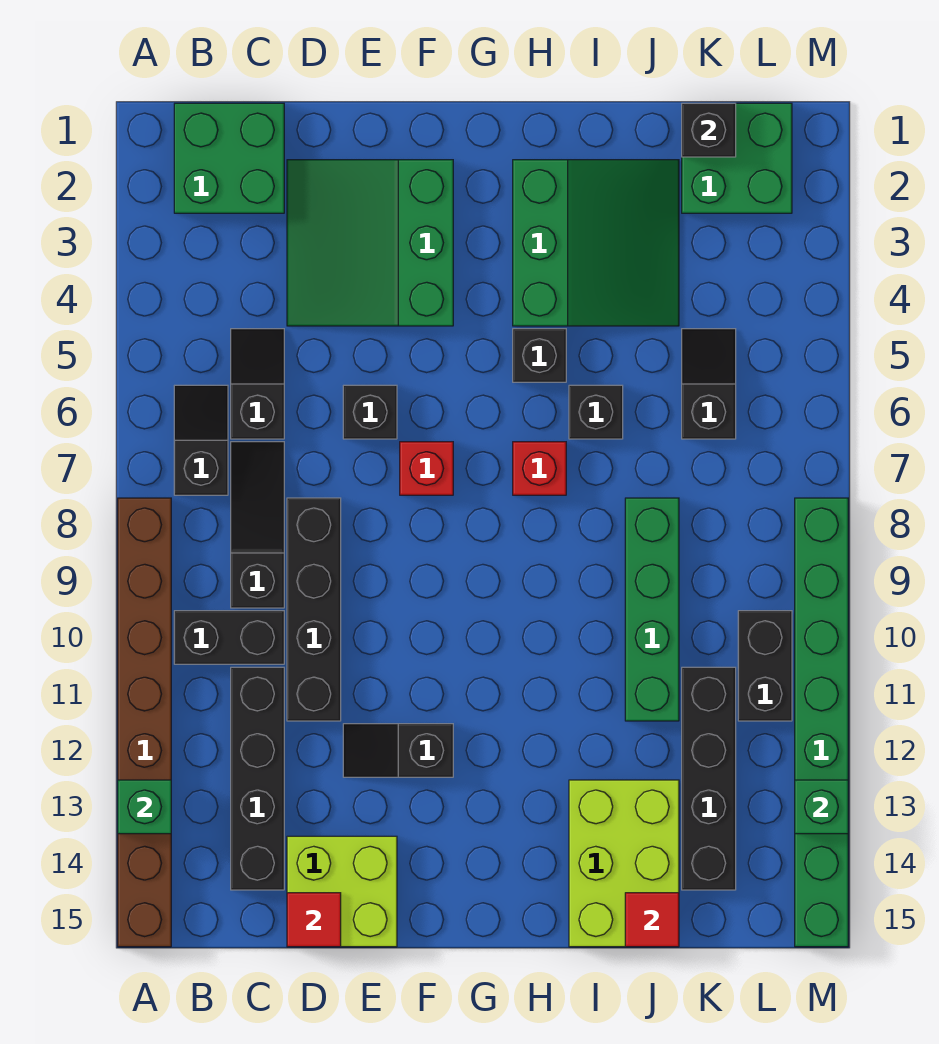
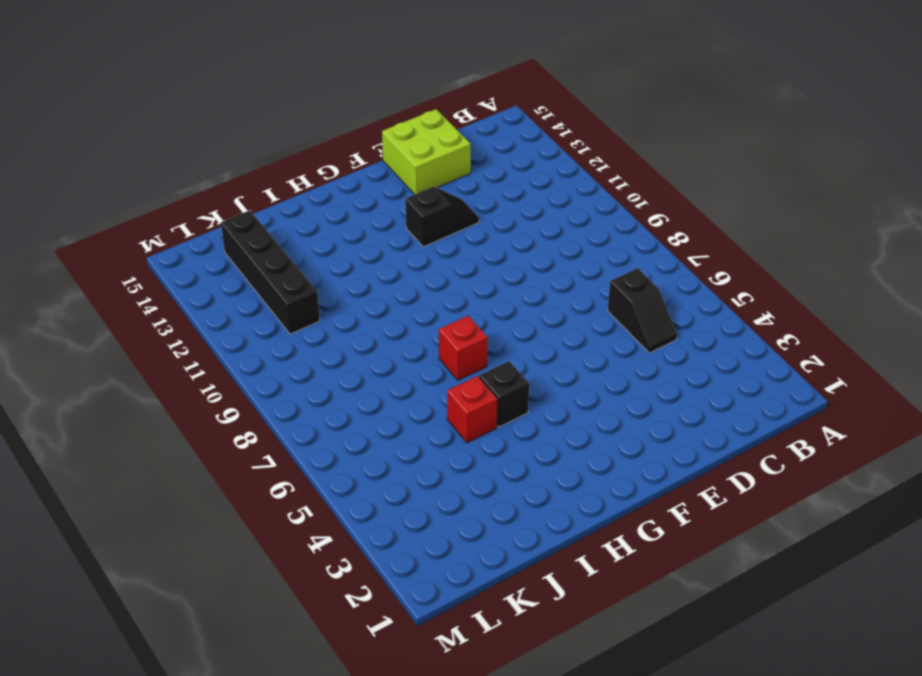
red brick I5 level 1 -> red brick F7 level 1
none -> brown brick A8:A15 level 1
none -> green brick B1:C2 level 1
none -> black slope B6:B7 level 1 top 7

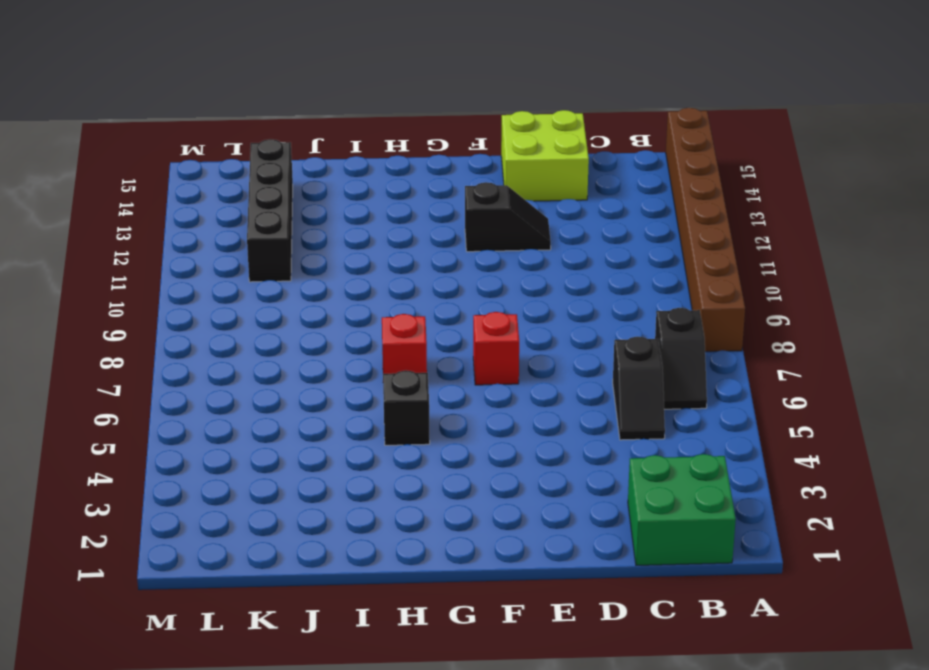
none -> black brick B10:C10 level 1
none -> black slope C7:C9 level 1 top 9
none -> black brick C11:C14 level 1

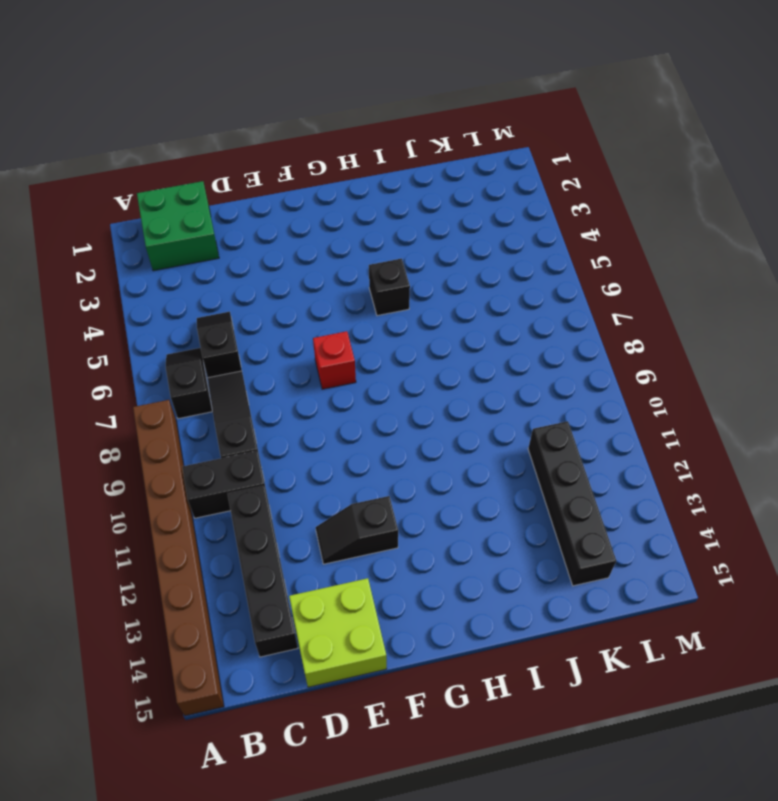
none -> green slope D2:F4 level 1 top F
none -> black brick D8:D11 level 1
none -> black brick E6 level 1

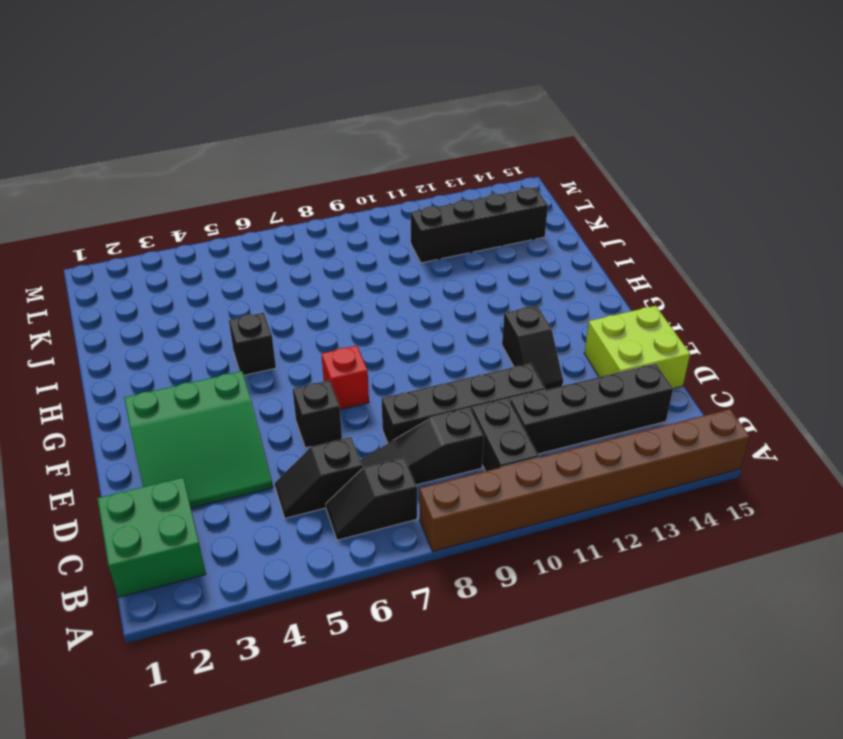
none -> green slope H2:J4 level 1 top H
none -> red brick H7 level 1
none -> black brick I6 level 1

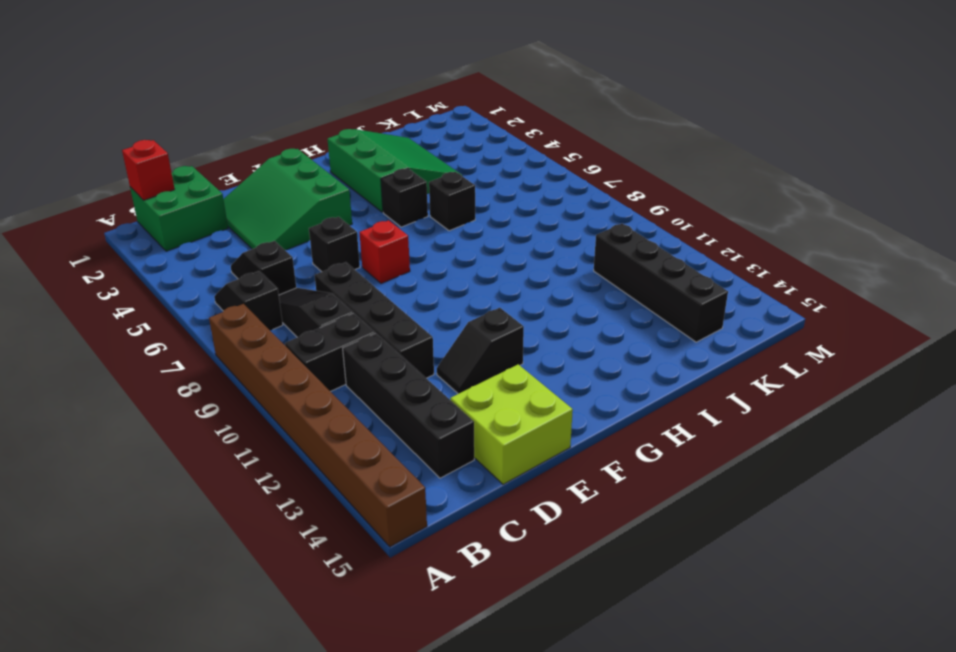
red brick B1 level 2 -> red brick H7 level 1
none -> lime brick I13:J15 level 1
none -> green brick J8:J11 level 1
none -> green brick K1:L2 level 1

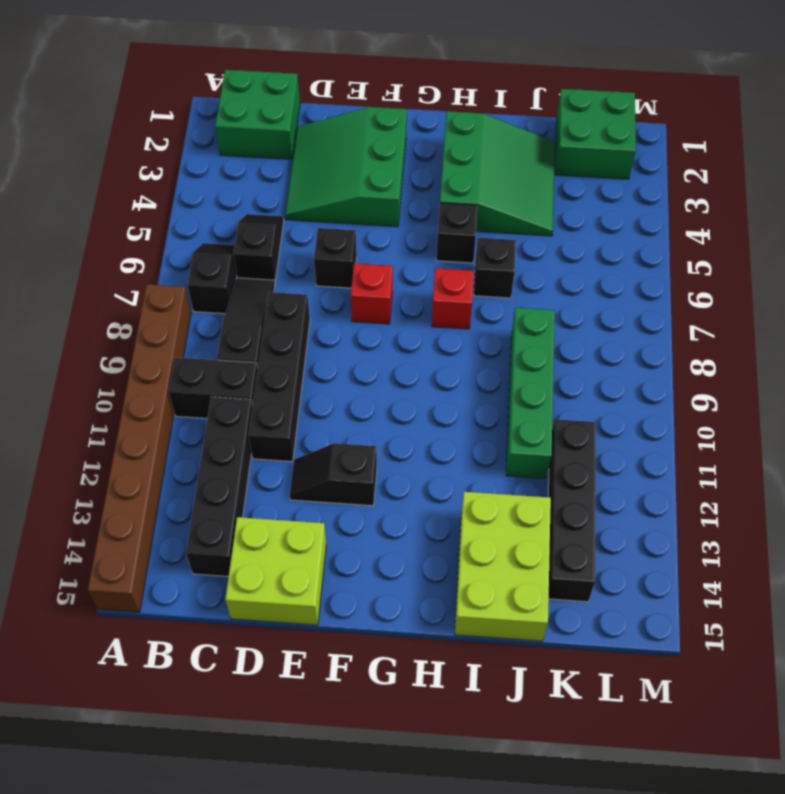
none -> black slope K5:K6 level 1 top 6
none -> black brick L10:L11 level 1
none -> green brick M8:M15 level 1

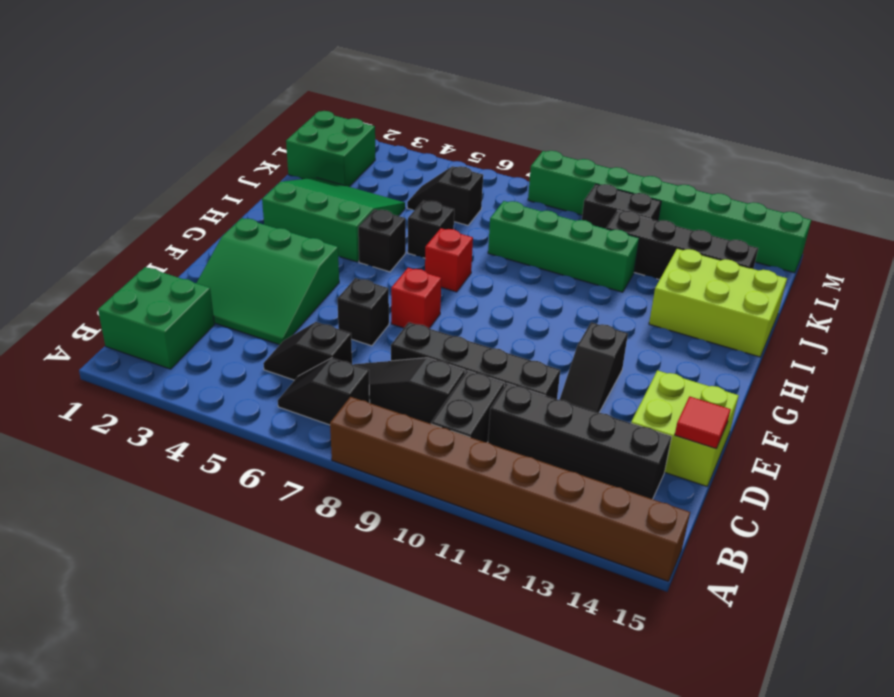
none -> green brick A13 level 2
none -> red tile J15 level 2
none -> black brick K1 level 2

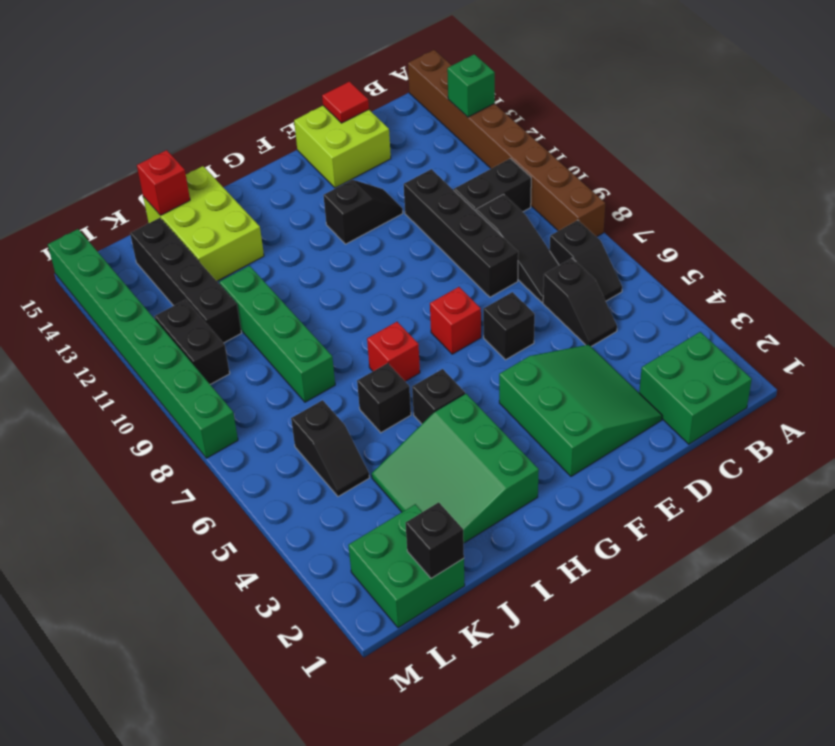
red brick J15 level 2 -> red tile J15 level 2
none -> black brick C11:C14 level 1
none -> green brick M13 level 2

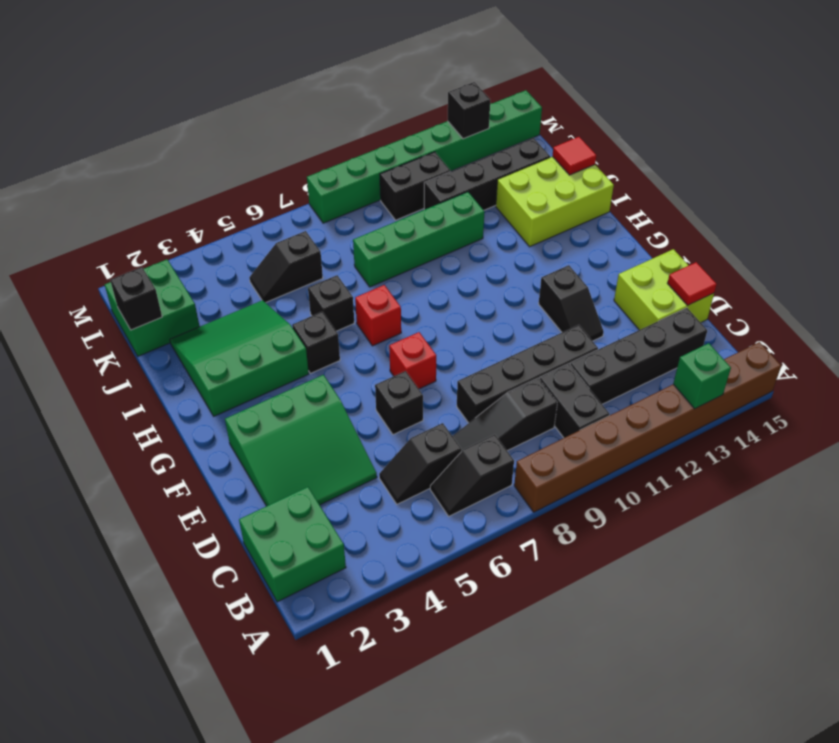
black brick M13 level 2 -> green brick M13 level 2

